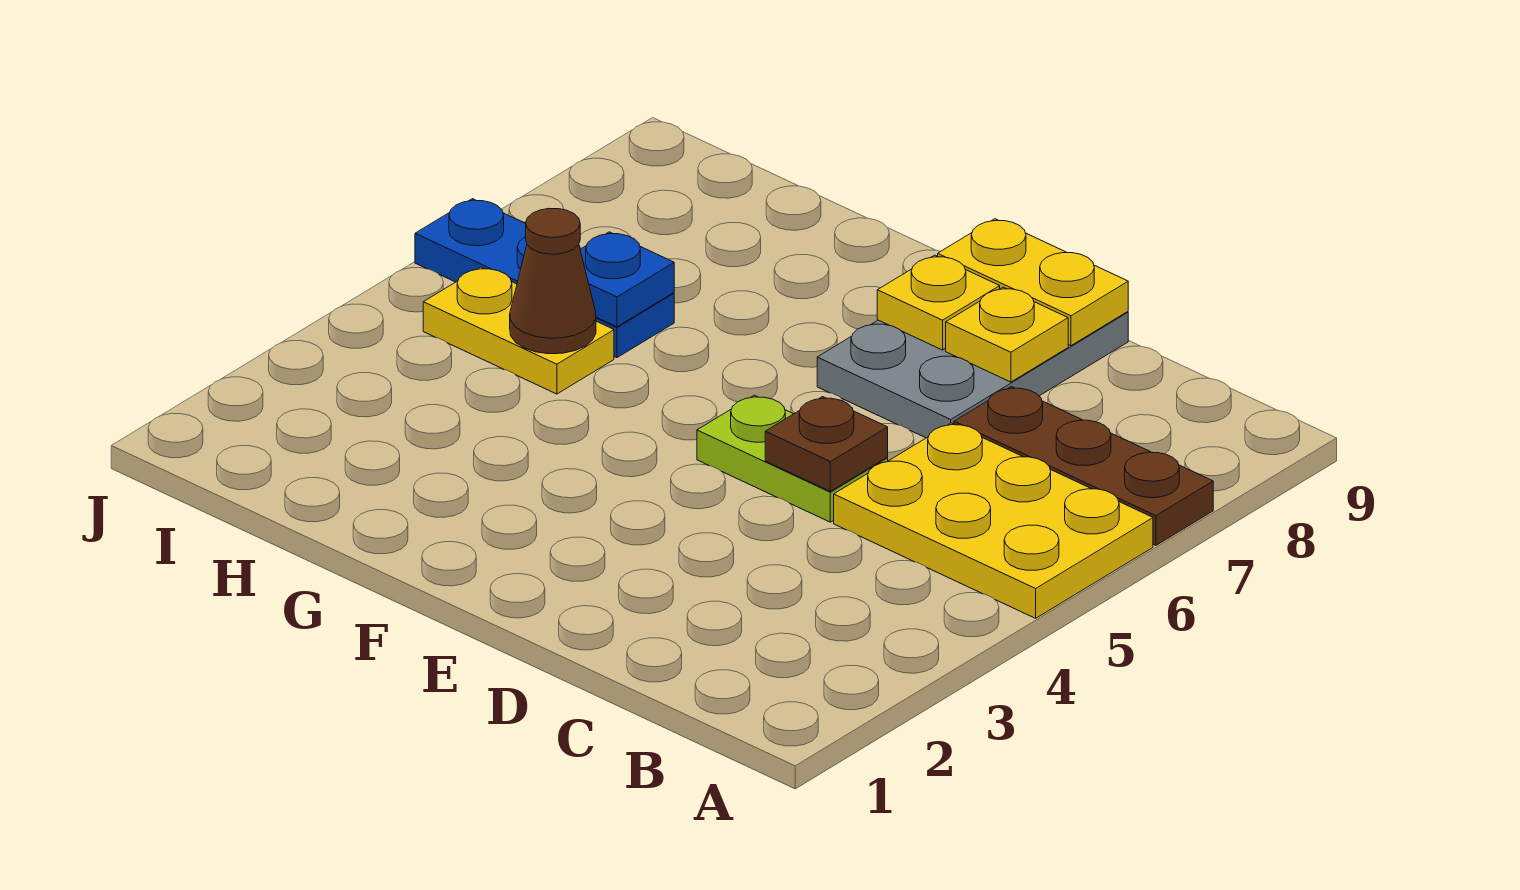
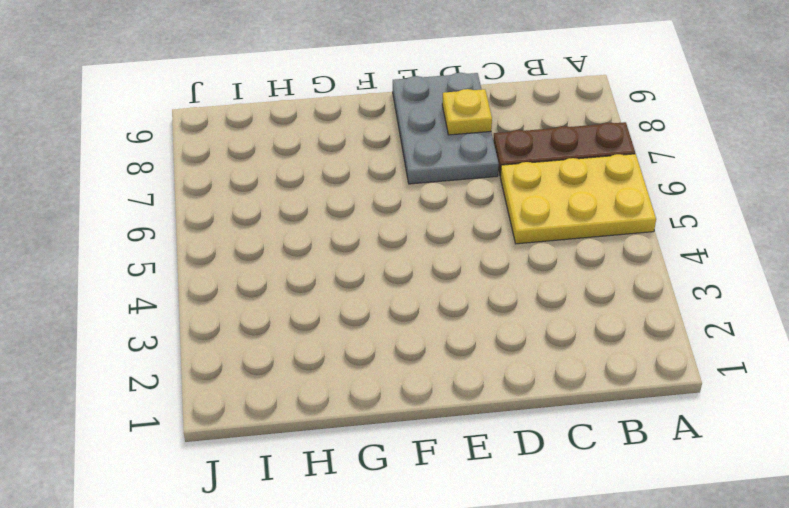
none -> lime plate D5:E5 level 1
none -> yellow plate H5:I5 level 1
none -> blue plate H6:J6 level 1

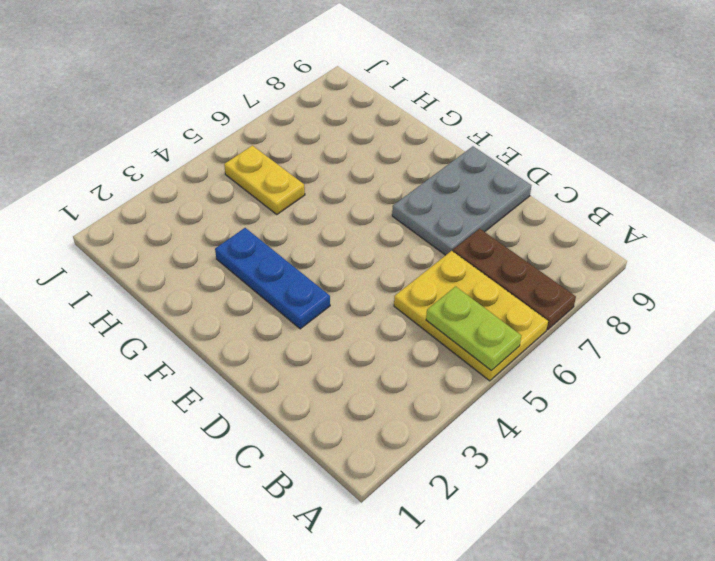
lime plate A5:B5 level 2 -> lime plate D5:E5 level 1
blue plate E3:G3 level 1 -> blue plate H6:J6 level 1
none -> brown plate D5 level 2
none -> yellow plate D8 level 2
none -> yellow plate D9:E9 level 2

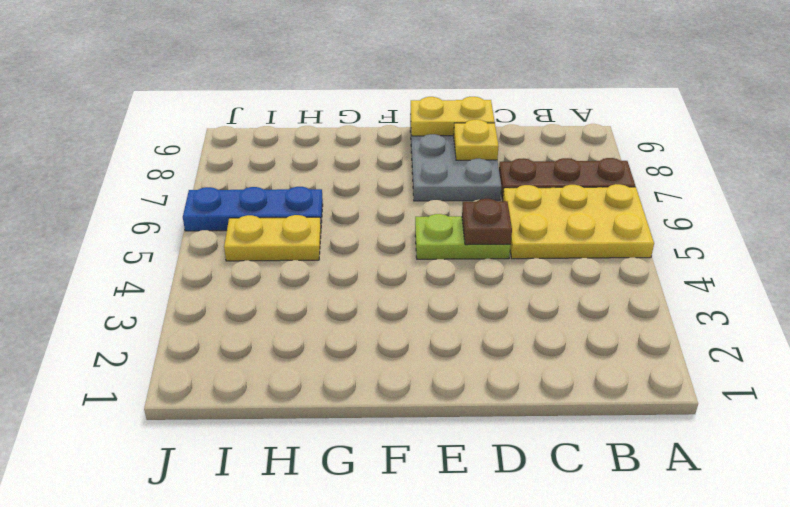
none -> yellow plate E8 level 2
none -> brown cone H5 level 2
none -> blue plate H6 level 2

